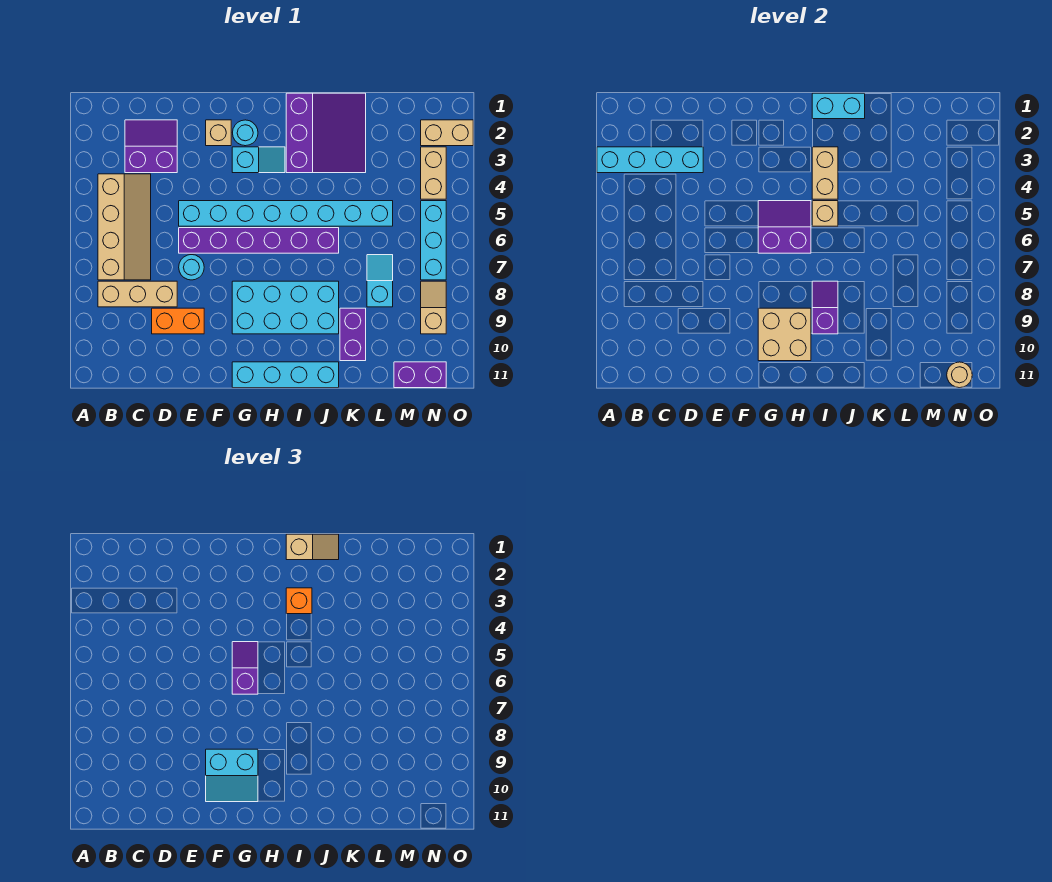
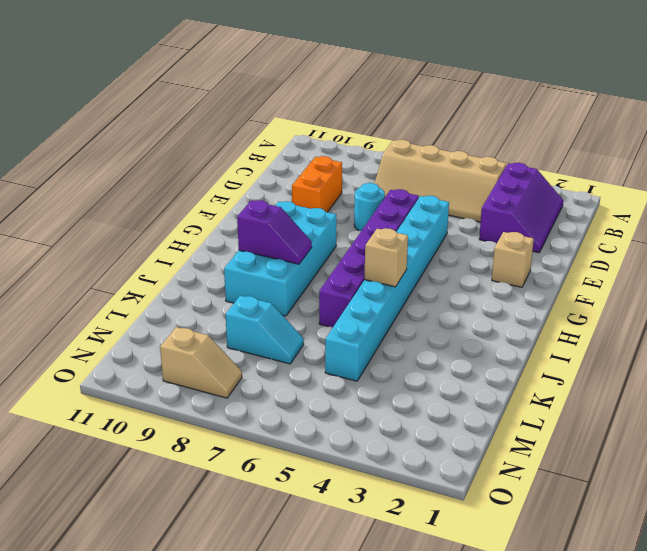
purple slope B2:D3 level 1 top 3 -> purple slope C2:D3 level 1 top 3
none -> tan brick B8:D8 level 1
none -> cyan round brick G2 level 1
none -> cyan slope G3:H3 level 1 top G
none -> cyan brick G11:J11 level 1

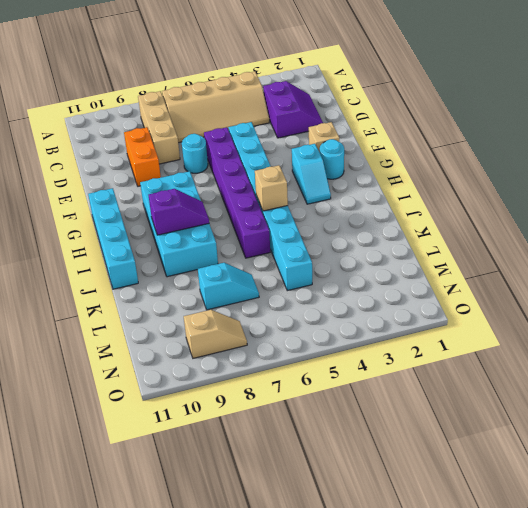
none -> purple slope I1:K3 level 1 top I
none -> purple brick K9:K10 level 1
none -> purple brick M11:N11 level 1
none -> tan brick N2:O2 level 1

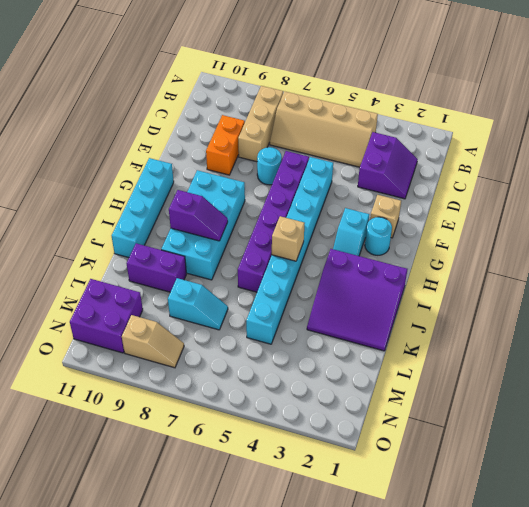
purple brick M10:N11 level 1 -> purple brick M11:N11 level 1
none -> tan brick N2:O2 level 1
none -> tan brick N3:N4 level 1
none -> cyan brick N5:N7 level 1
none -> cyan brick A3:D3 level 2

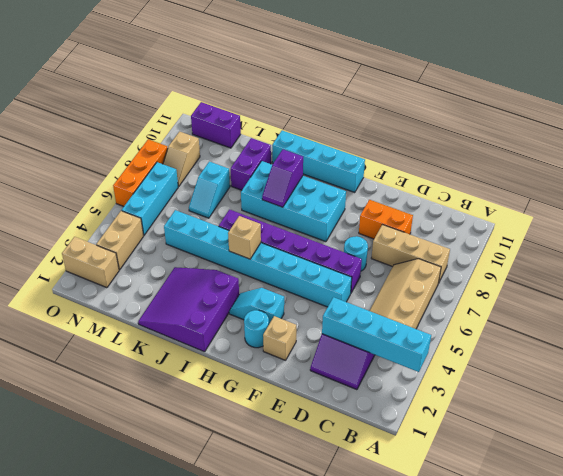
orange brick O6:O8 level 1 -> none
none -> purple slope G5:H6 level 2 top 6
none -> tan brick G9:H10 level 2
none -> cyan brick I1:J1 level 2
none -> tan brick I3:I4 level 2

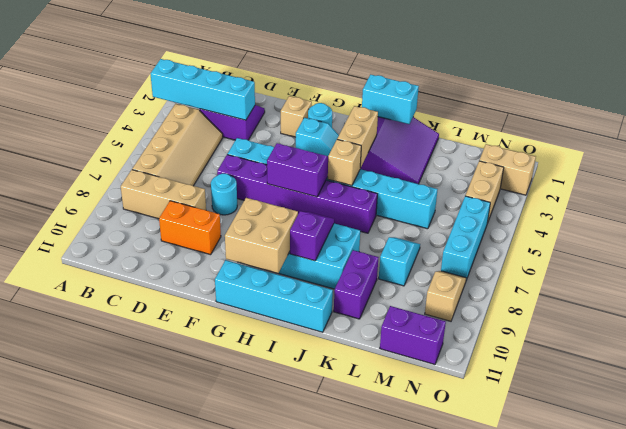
none -> tan round brick N11 level 2
none -> cyan slope F9:G10 level 3 top 9
none -> purple slope G5:G6 level 3 top 6
none -> tan slope I1:J1 level 3 top I

